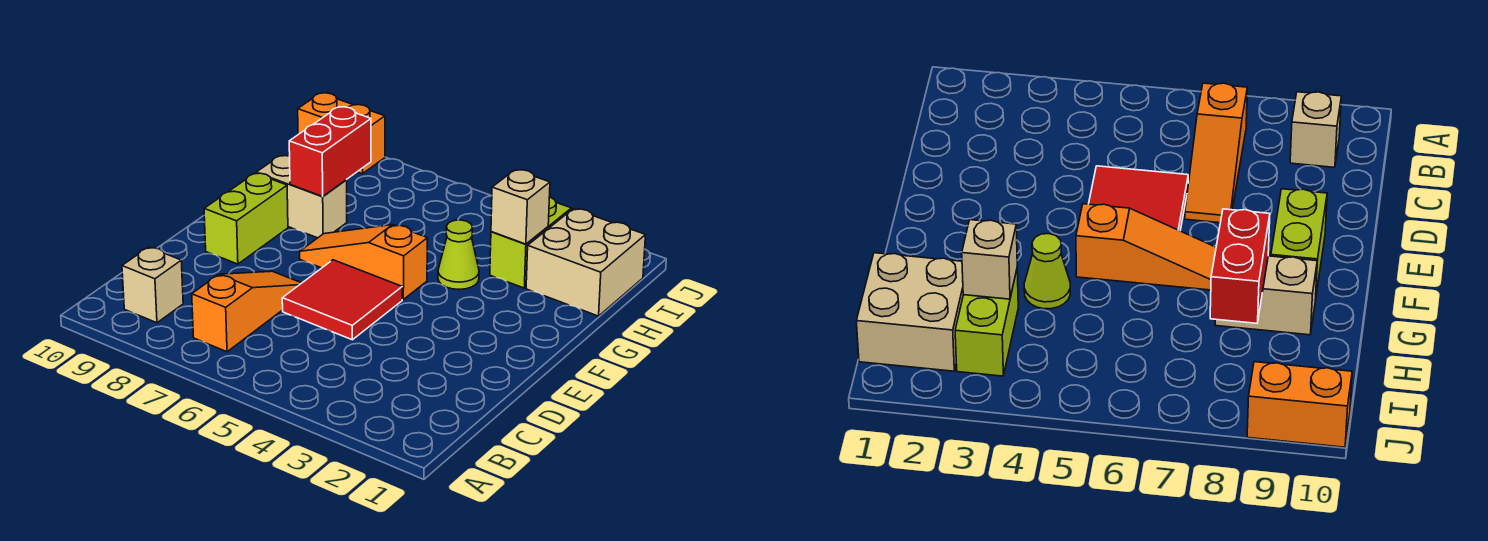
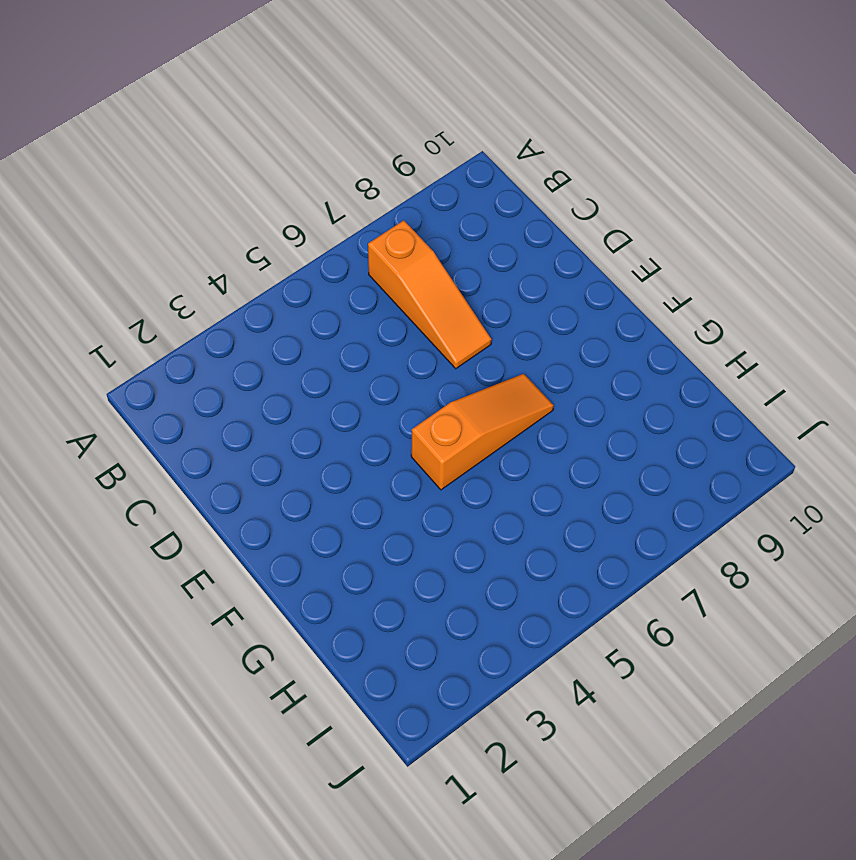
none -> tan brick B9 level 1
none -> red tile D5:E6 level 1
none -> lime brick E9:F9 level 1

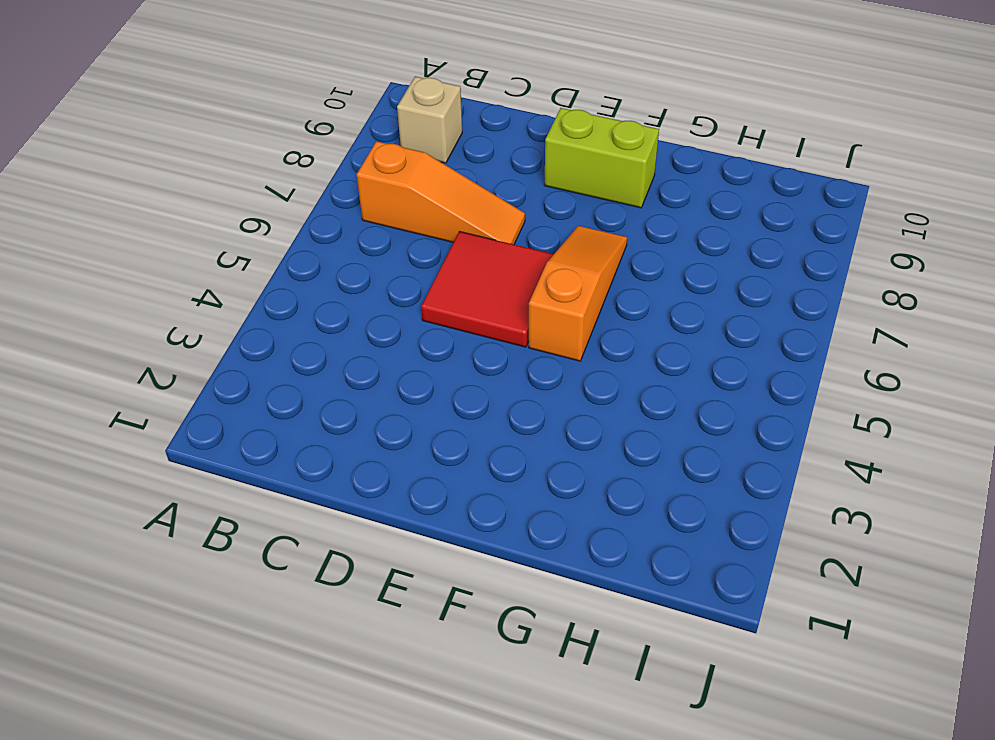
none -> lime cone G4 level 1
none -> tan brick G8:G9 level 1
none -> tan brick H1:I2 level 1

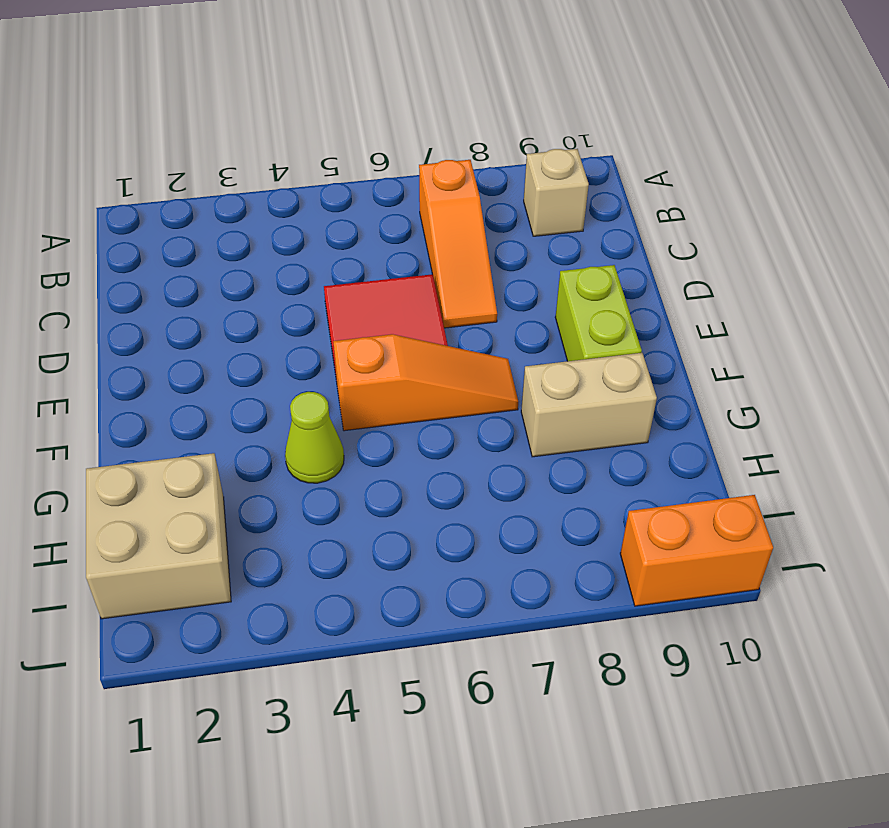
none -> lime brick H3:I3 level 1
none -> red brick G8:H8 level 2
none -> tan brick H3 level 2

